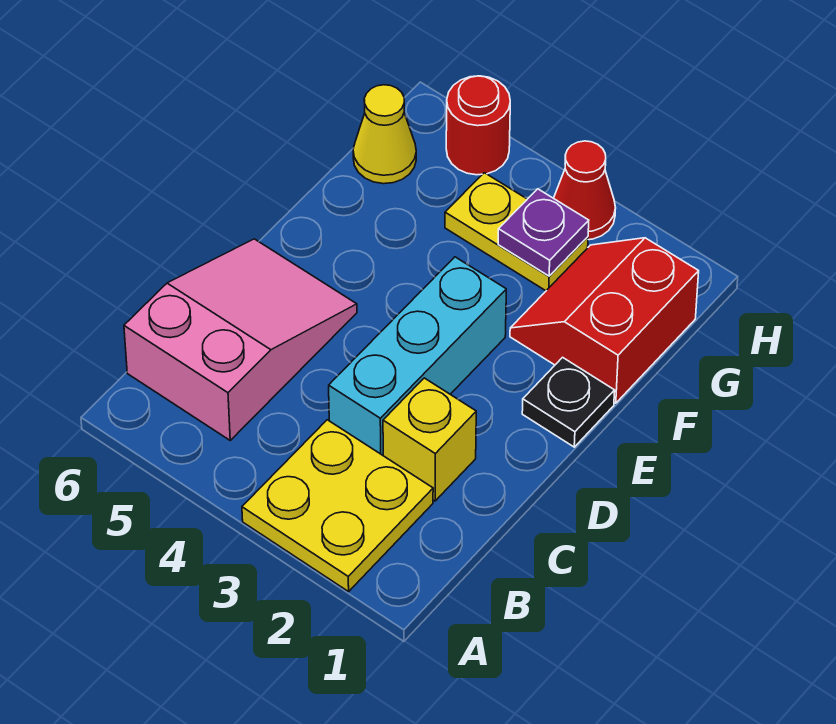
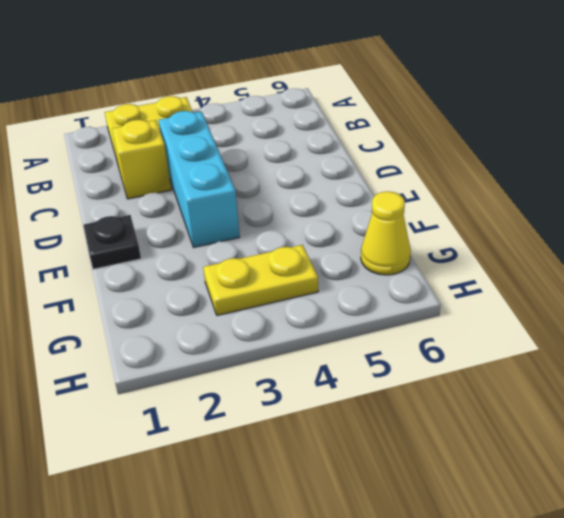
none -> pink slope B5:D6 level 1 top B
none -> red slope F1:G2 level 1 top 1

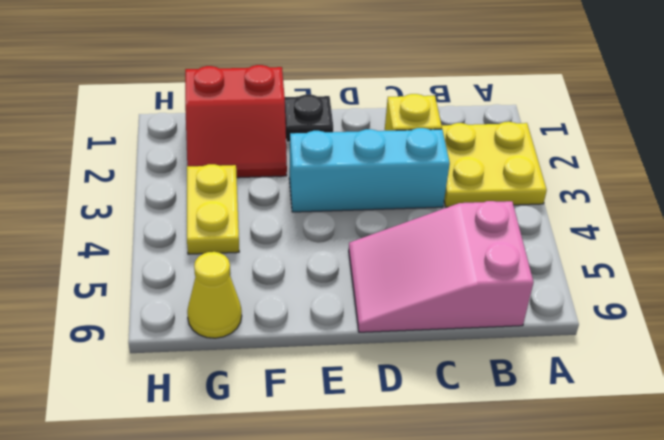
none -> red cone H3 level 1
none -> red round brick H5 level 1

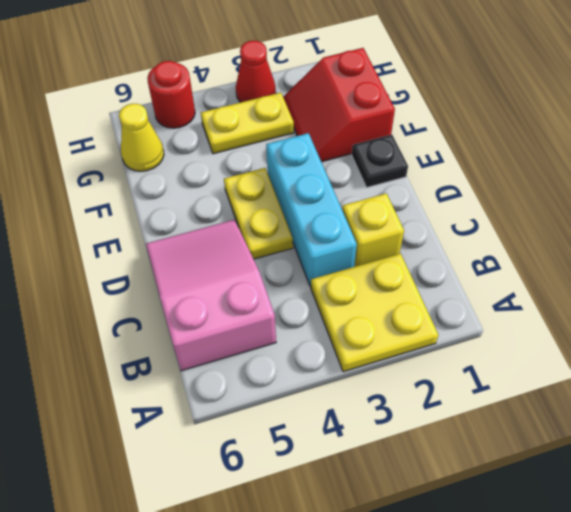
yellow plate D4:E4 level 1 -> none
none -> purple plate G3 level 2

